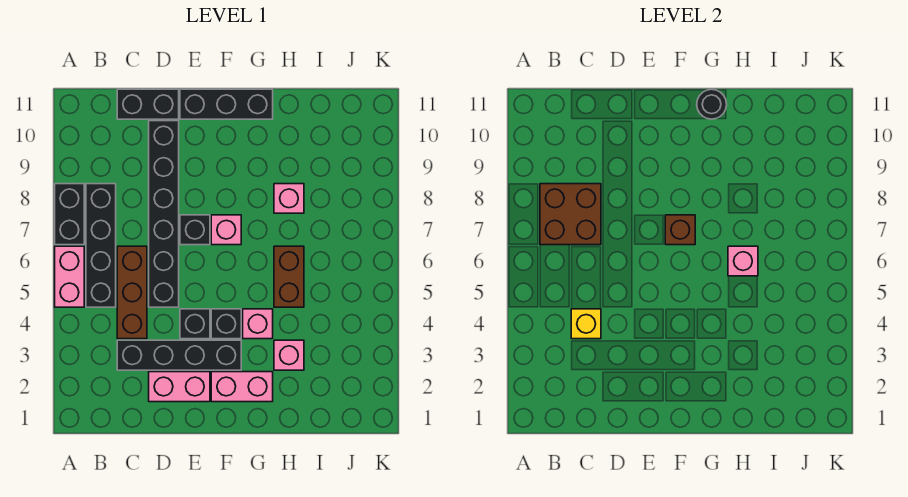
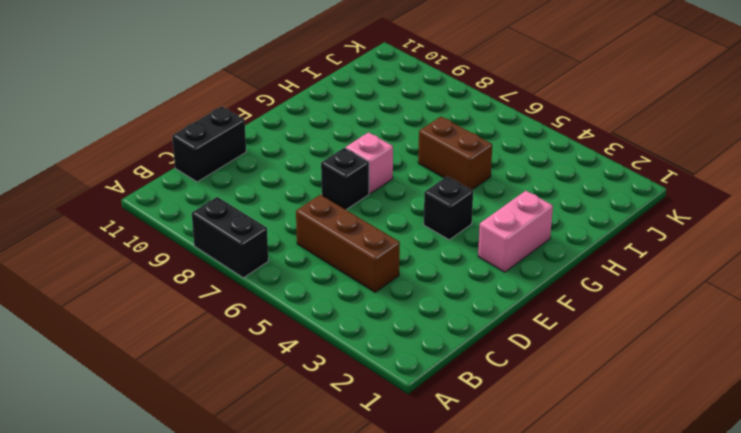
none -> pink brick A5:A6 level 1
none -> black brick B5:B8 level 1
none -> black brick C3:F3 level 1

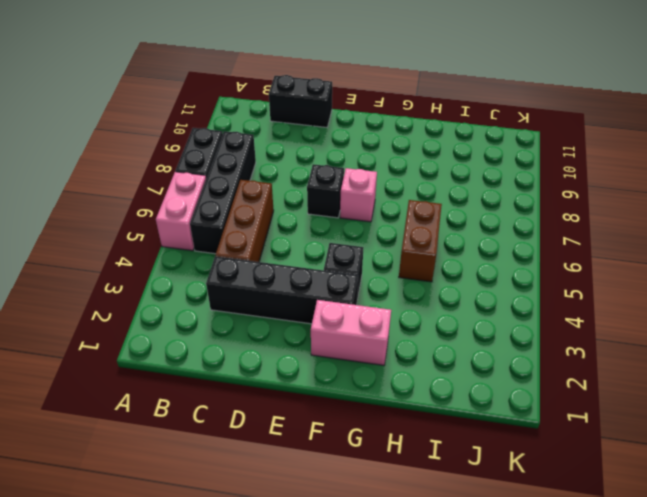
none -> pink brick D2:E2 level 1
none -> black brick D5:D10 level 1
none -> black brick E4 level 1

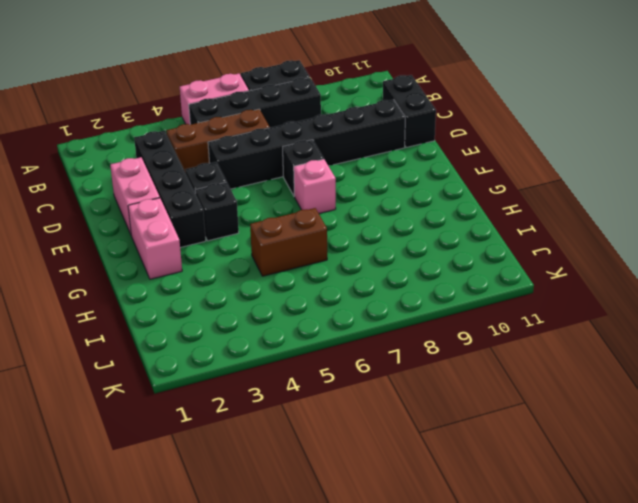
none -> black brick E11:G11 level 1
none -> pink brick G4 level 1
none -> pink brick H3 level 1

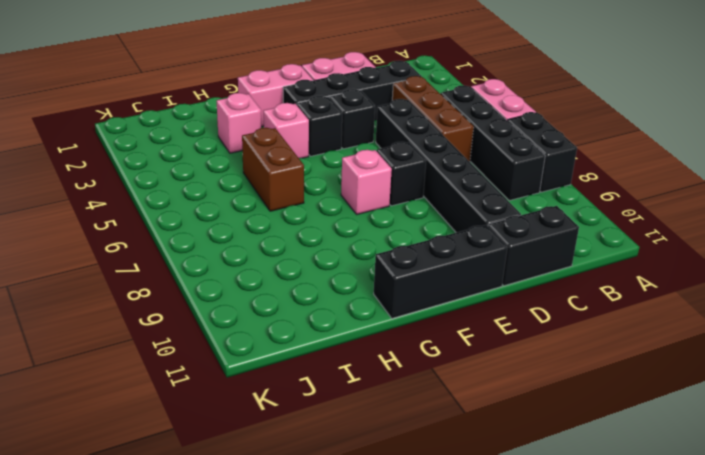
none -> pink brick H8 level 1
none -> brown brick B7:C8 level 2
none -> yellow brick C4 level 2

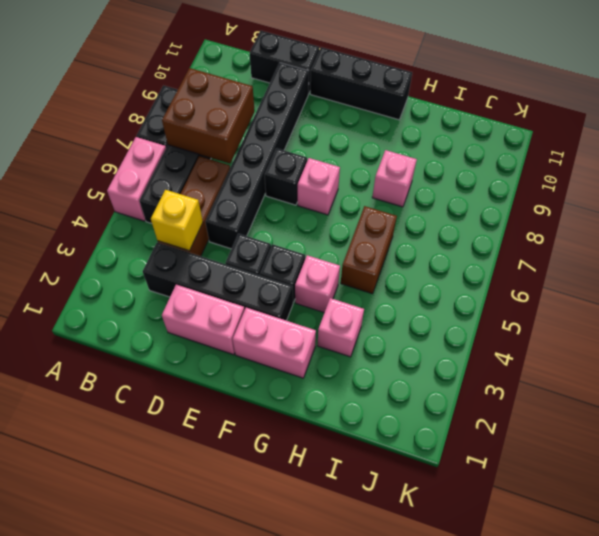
none -> brown brick F7 level 2
none -> black round brick G11 level 2
none -> pink brick H6 level 2

